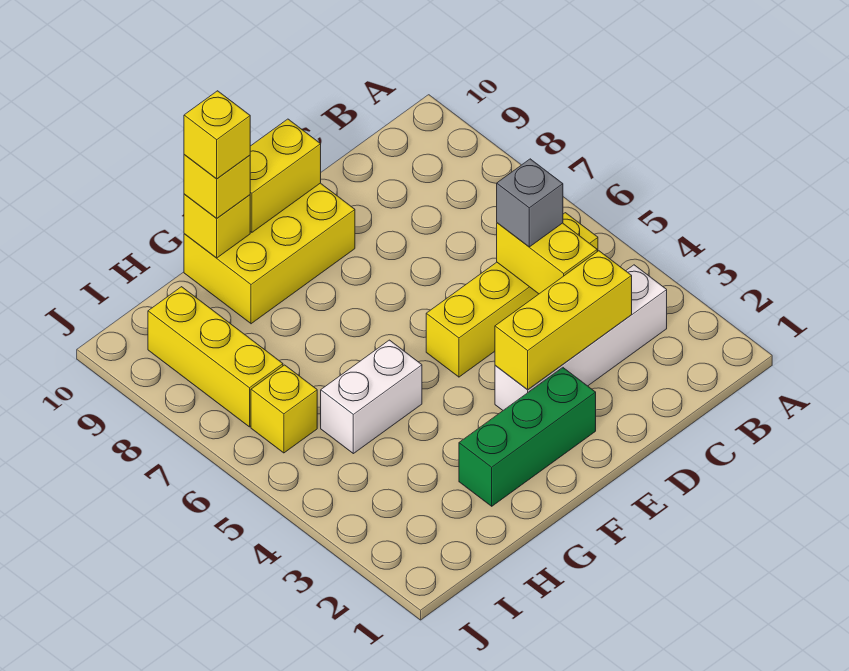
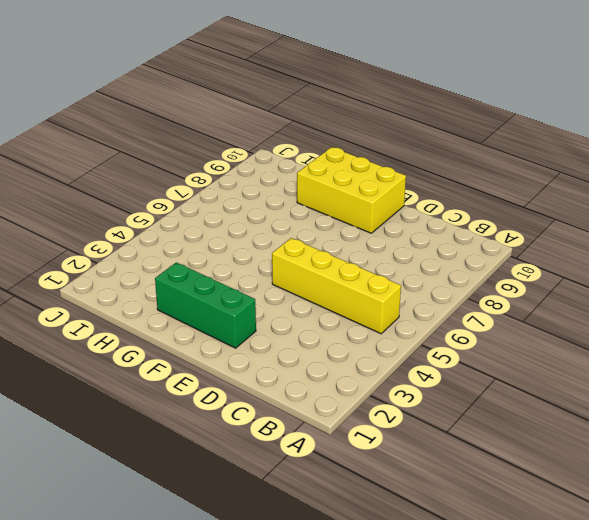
none -> white brick B3:E3 level 1
none -> white brick G5:H5 level 1
none -> yellow brick I6 level 1

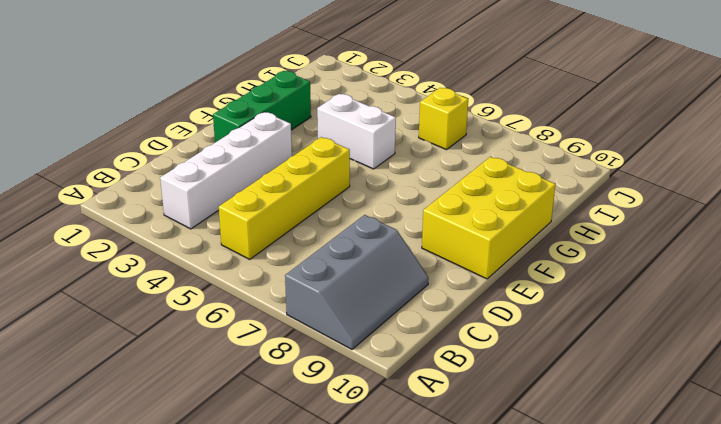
grey slope A8:C9 level 1 top 8 -> none
white brick G4:G5 level 1 -> white brick G5:H5 level 1
none -> yellow brick I7:I9 level 1
none -> yellow brick C3:E3 level 2
none -> yellow brick C4:C5 level 2

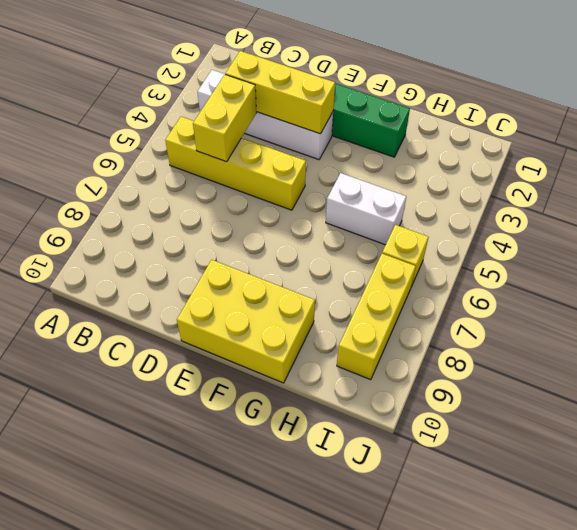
none -> yellow brick E10:F10 level 2
none -> yellow brick G10 level 2
none -> grey brick C5 level 3

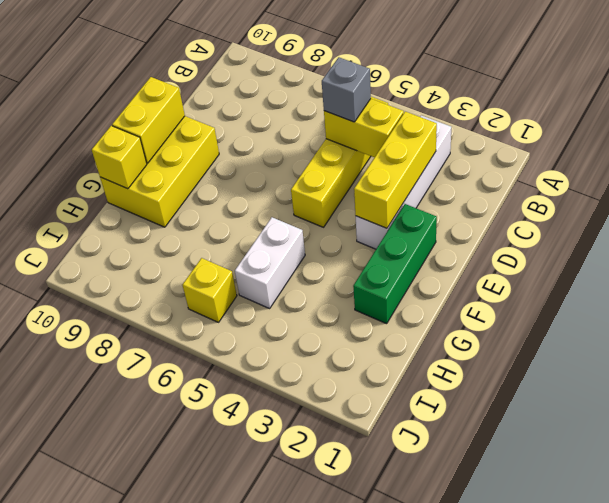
none -> yellow brick I7:I9 level 1
none -> yellow brick G10 level 3
none -> yellow brick G10 level 4

